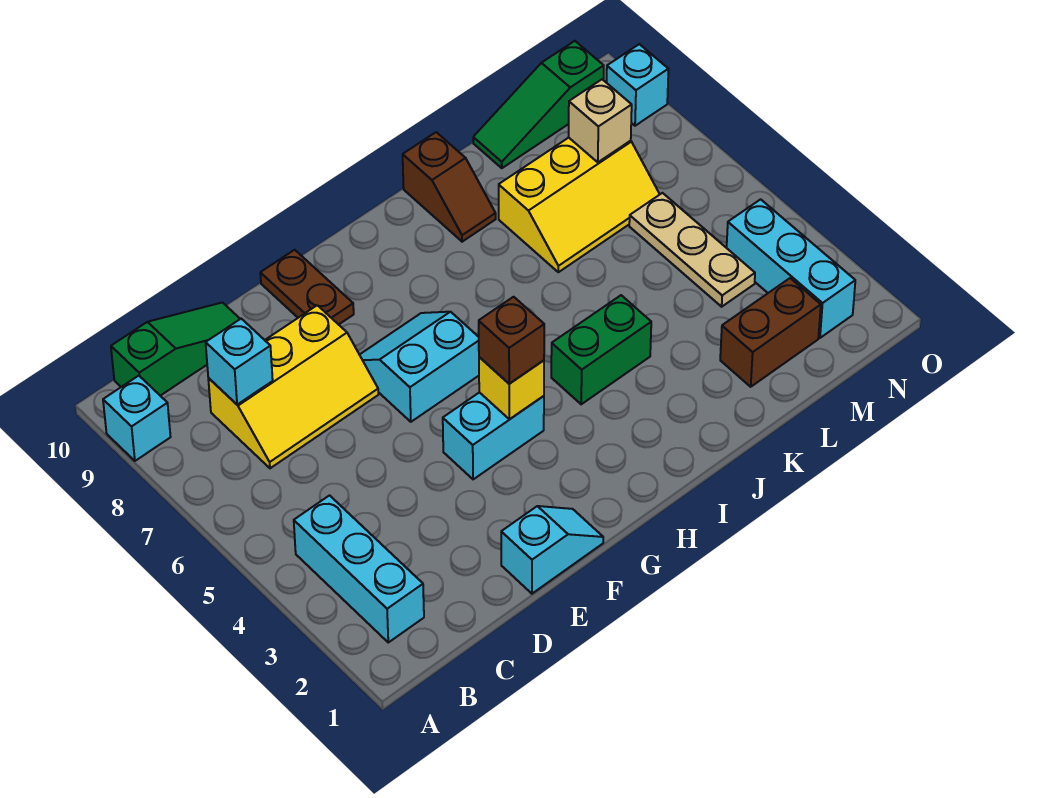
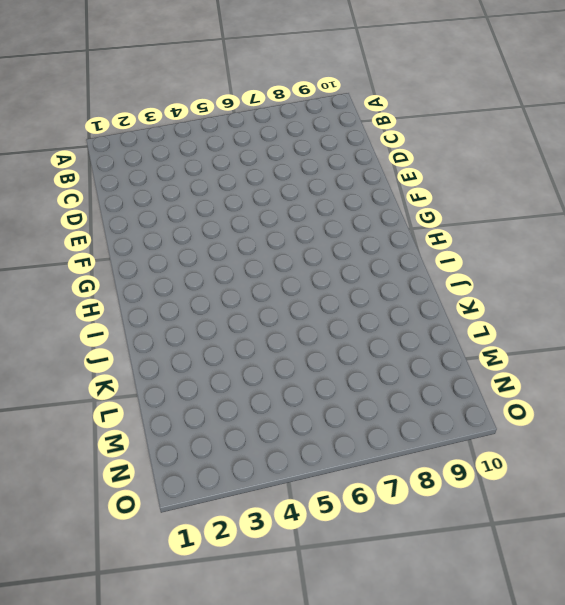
none -> cyan brick A9 level 1
none -> cyan brick B2:B4 level 1
none -> green slope B10:D10 level 1 top B

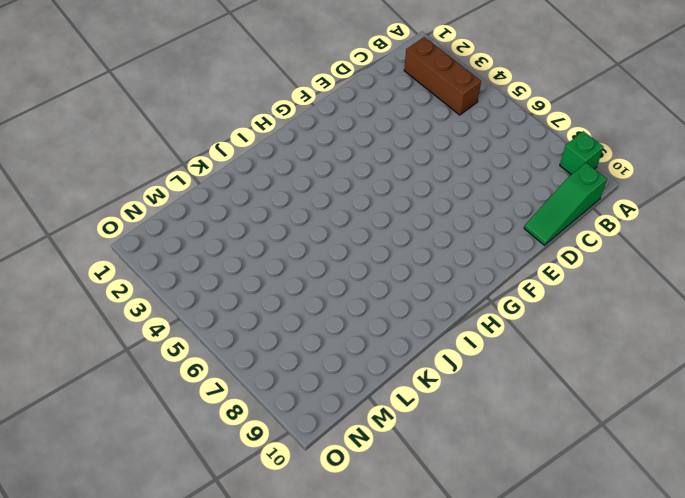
green brick A9 level 1 -> cyan brick A9 level 1
brown brick B2:B4 level 1 -> cyan brick B2:B4 level 1
none -> yellow slope C7:E8 level 1 top 8
none -> cyan slope E1:F1 level 1 top E
none -> cyan brick F4:G4 level 1

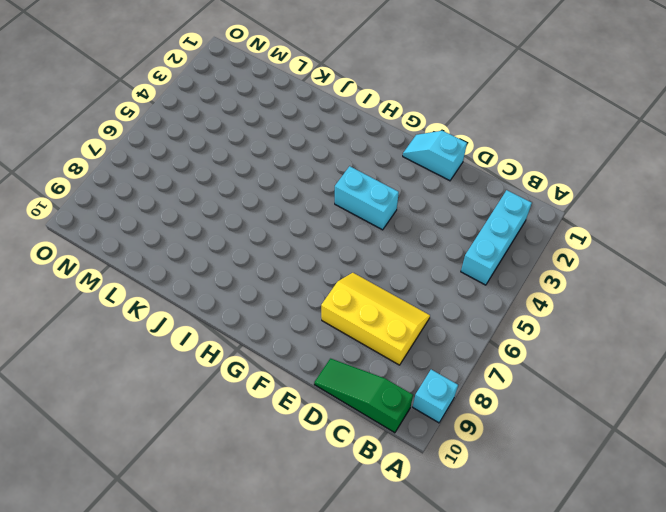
none -> cyan slope F6:G7 level 1 top 6
none -> brown plate F9:F10 level 1
none -> green brick I4:J4 level 1

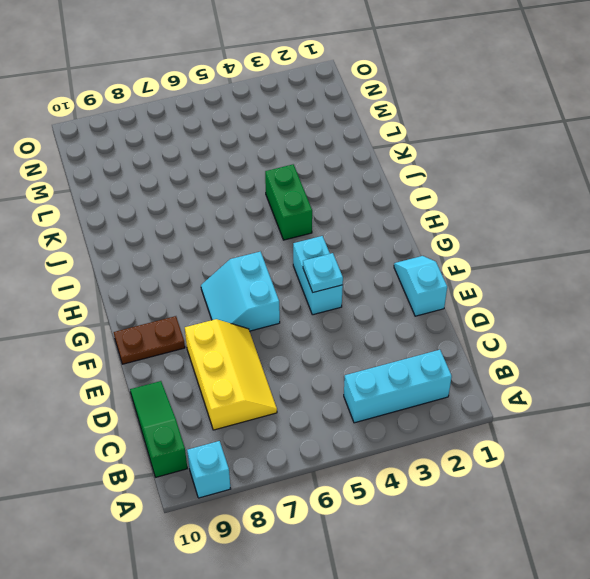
cyan plate F4 level 2 -> none
none -> brown slope J9:J10 level 1 top 10
none -> yellow slope K7:M8 level 1 top 8
none -> brown brick L2:M2 level 1

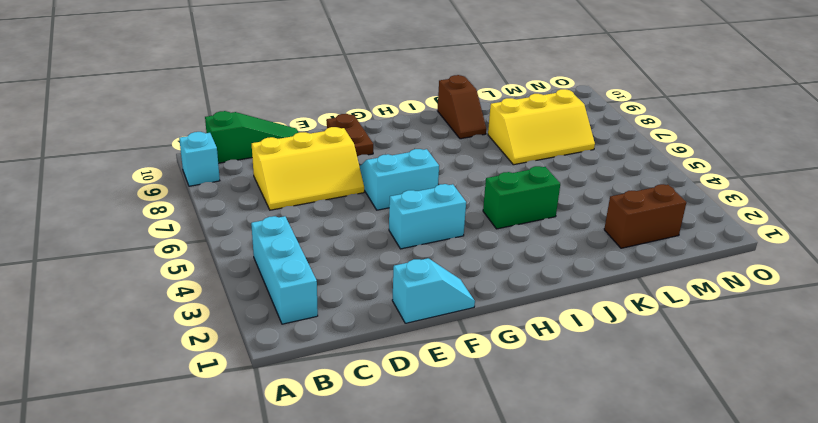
none -> green slope L10:N10 level 1 top N
none -> tan plate M4:M6 level 1
none -> cyan brick N2:N4 level 1

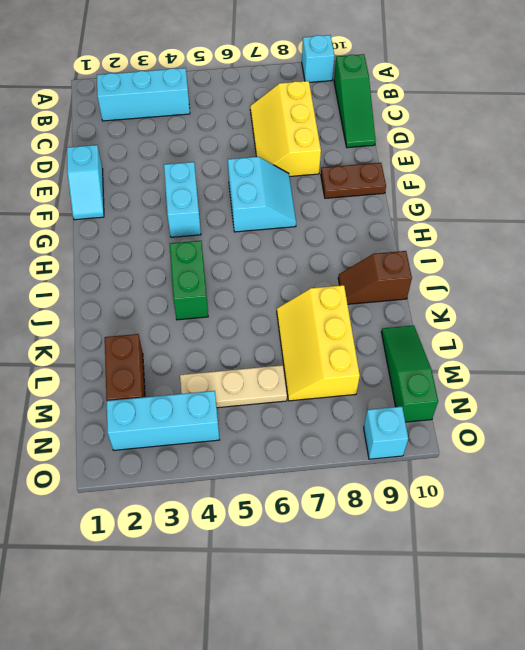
none -> cyan brick C8 level 2
none -> yellow brick G4 level 2
none -> tan brick M8 level 2

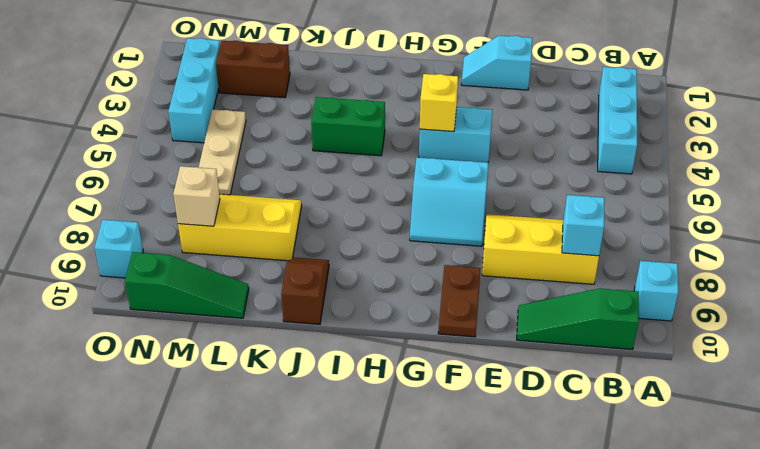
none -> brown brick G4 level 3

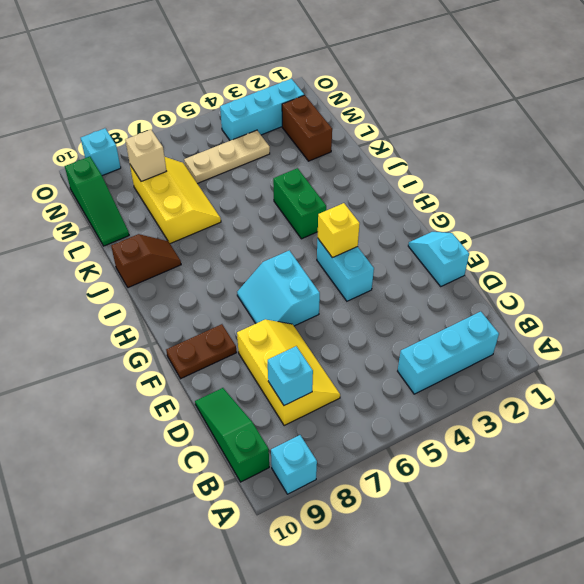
none -> brown brick G4 level 3

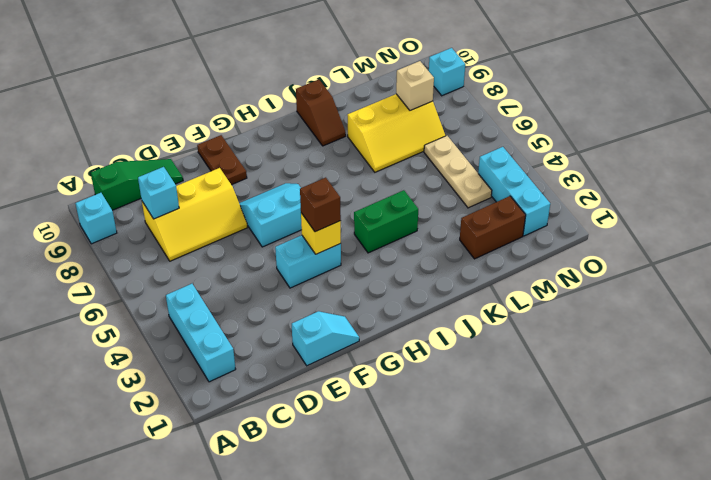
none -> green slope L10:N10 level 1 top N

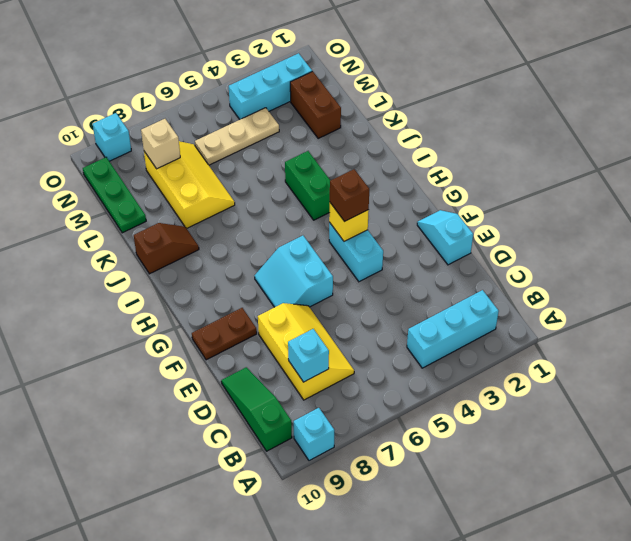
green plate L10:N10 level 1 -> green slope L10:N10 level 1 top N

